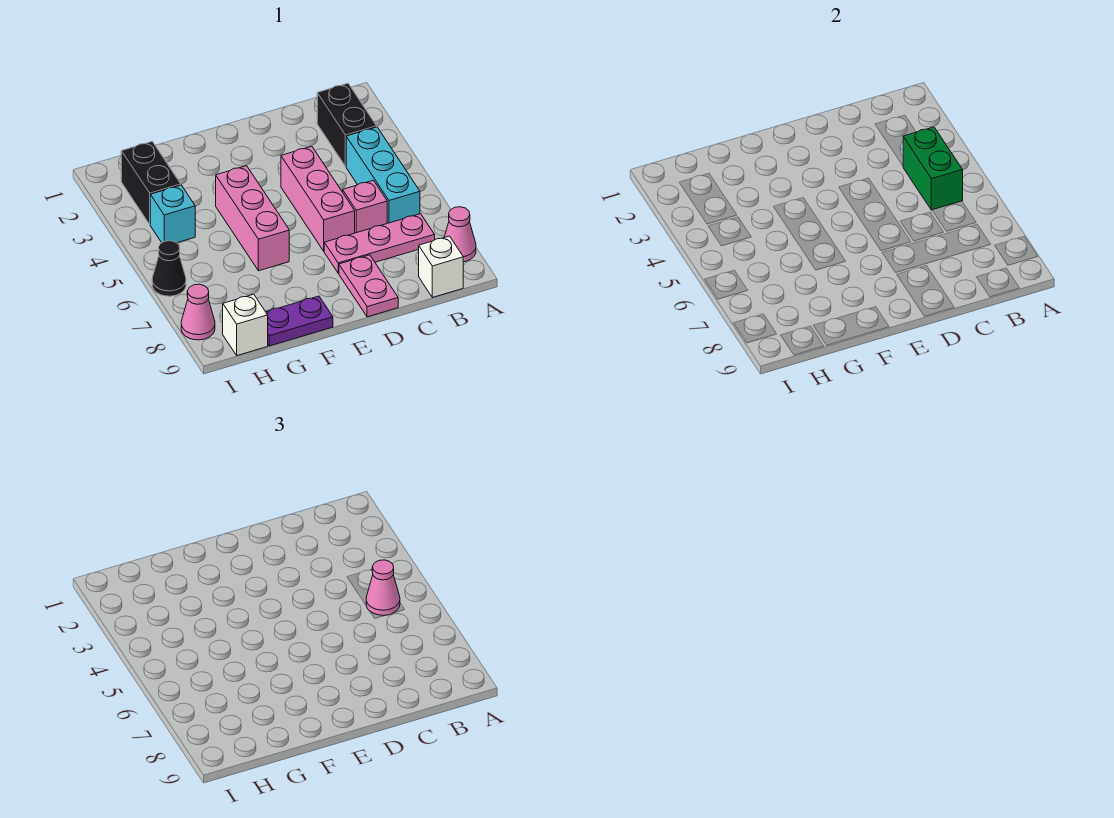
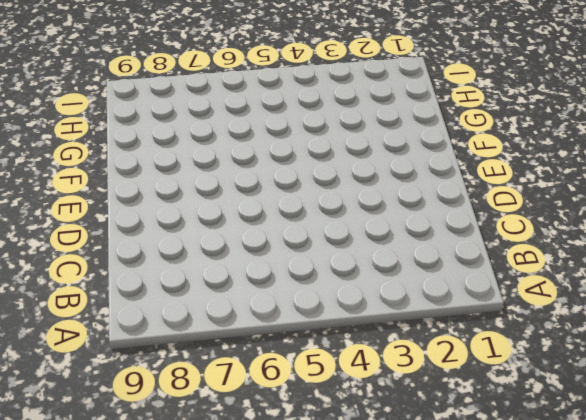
none -> pink cone A8 level 1
none -> black brick B2:B3 level 1
none -> cyan brick B4:B6 level 1

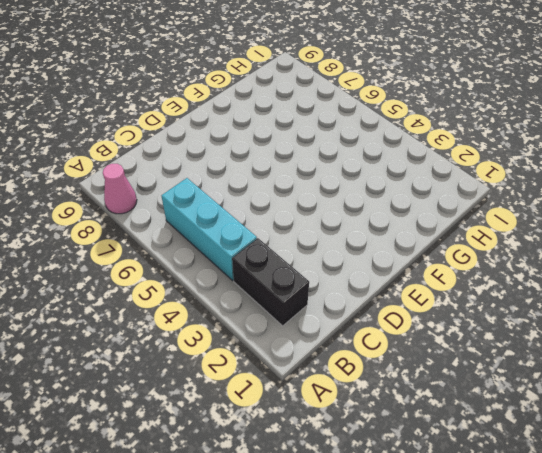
none -> pink plate B7:D7 level 1
none -> white brick B9 level 1
none -> pink brick C6 level 1

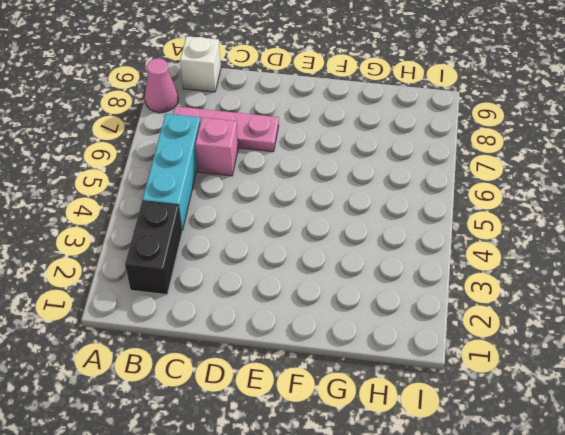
none -> pink brick D4:D6 level 1
none -> pink plate D8:D9 level 1
none -> pink brick F4:F6 level 1

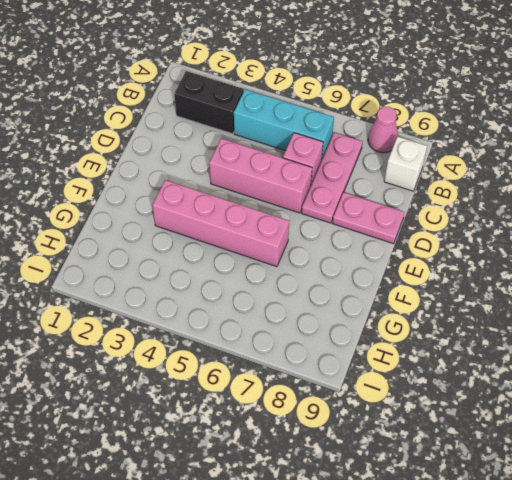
pink brick F3:F6 level 1 -> pink brick F4:F6 level 1
none -> purple plate F9:G9 level 1
none -> black brick H2:H3 level 1
none -> cyan brick H4 level 1

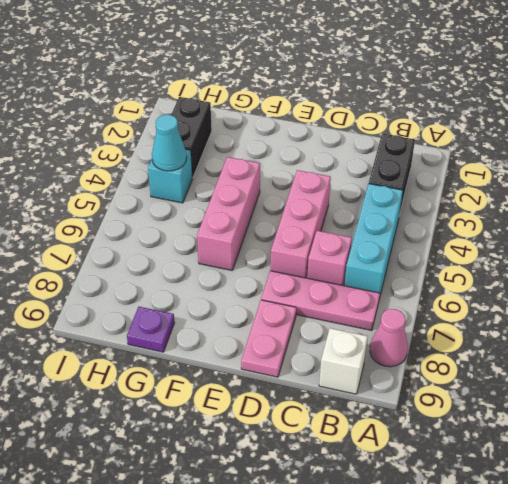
purple plate G9 level 1 -> purple plate F9:G9 level 1
cyan cone H4 level 2 -> none
none -> white brick H9 level 1
none -> black cone I6 level 1
none -> pink cone I8 level 1

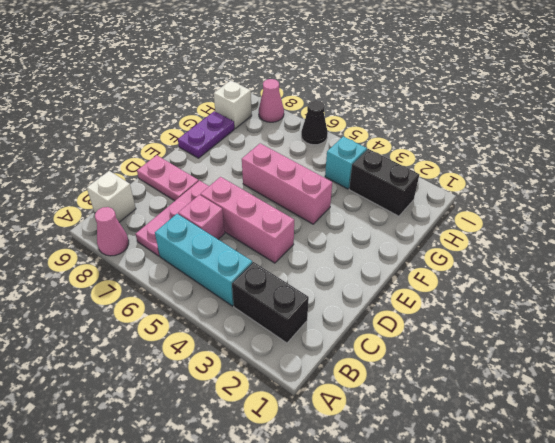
none -> green brick B4:B5 level 2
none -> pink cone B5 level 3

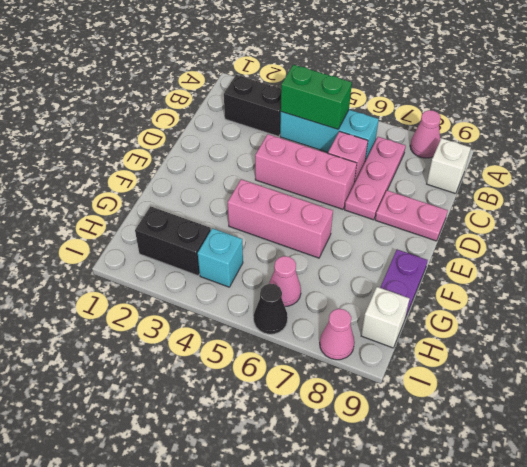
pink cone H6 level 1 -> pink cone B5 level 3

